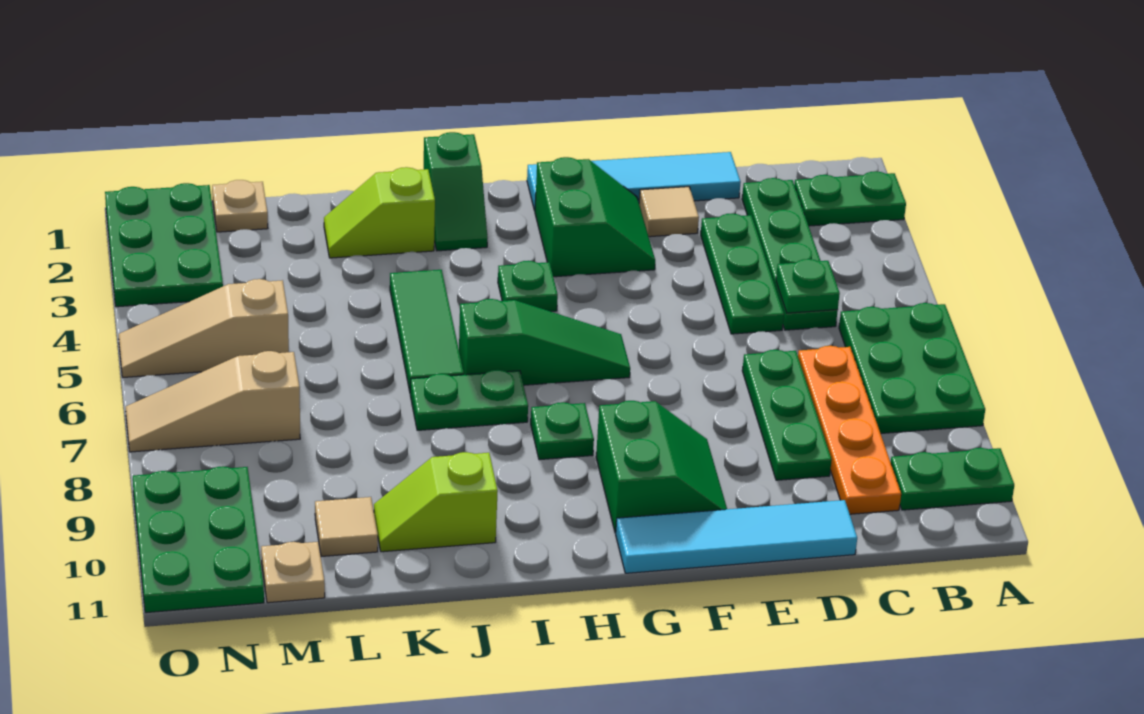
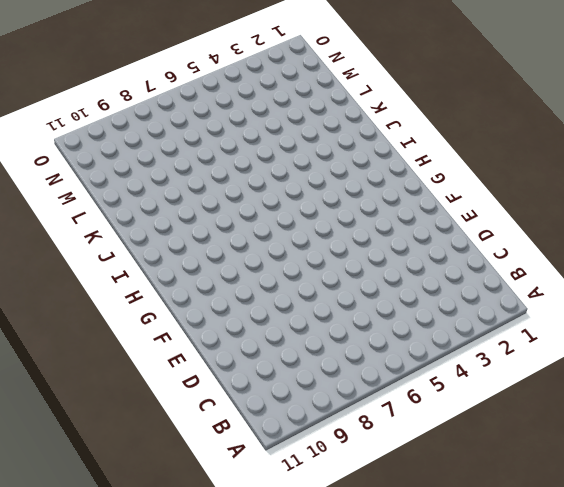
none -> green plate A2:B2 level 1
none -> green plate A6:B8 level 1
none -> green plate A10:B10 level 1

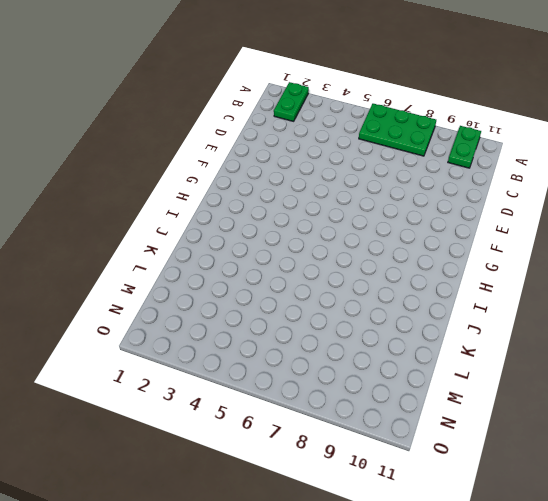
none -> green plate C2:C5 level 1
none -> orange plate C7:C10 level 1
none -> cyan tile D1:G1 level 1

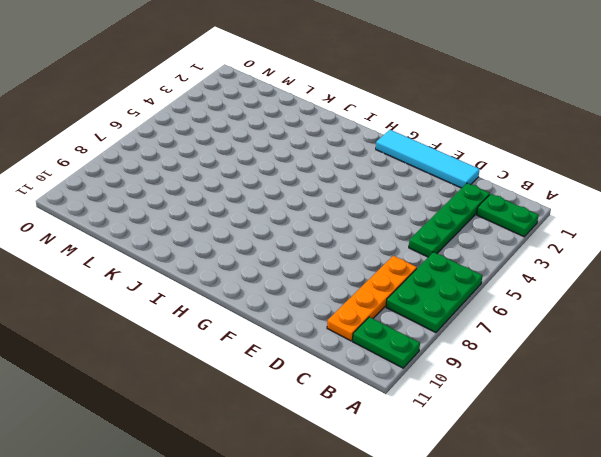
none -> green plate D3:D5 level 1
none -> green plate D7:D9 level 1
none -> cyan tile D11:G11 level 1

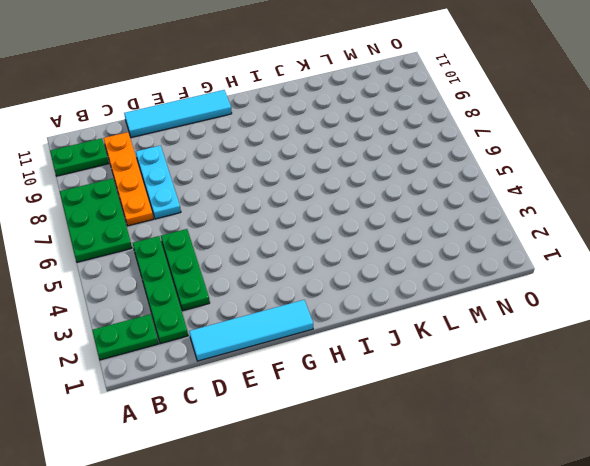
cyan plate D7:D9 level 1 -> green plate D7:D9 level 1
none -> tan tile E2 level 1
none -> green slope F2:G3 level 1 top G
none -> green slope F9:G10 level 1 top G

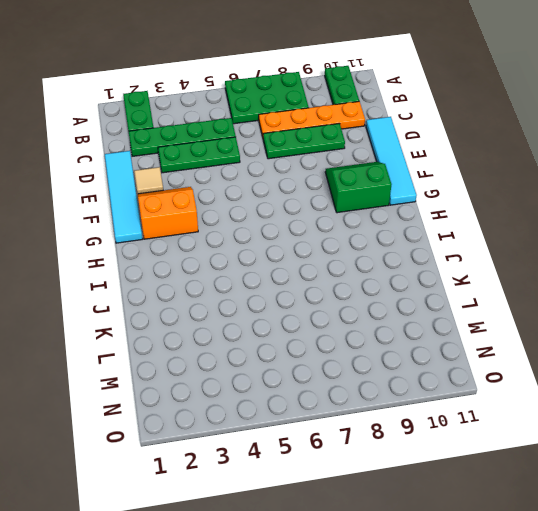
orange slope F2:G3 level 1 top G -> green slope F2:G3 level 1 top G
none -> green slope G6:I6 level 1 top I
none -> green plate H4 level 1
none -> green plate H8 level 1

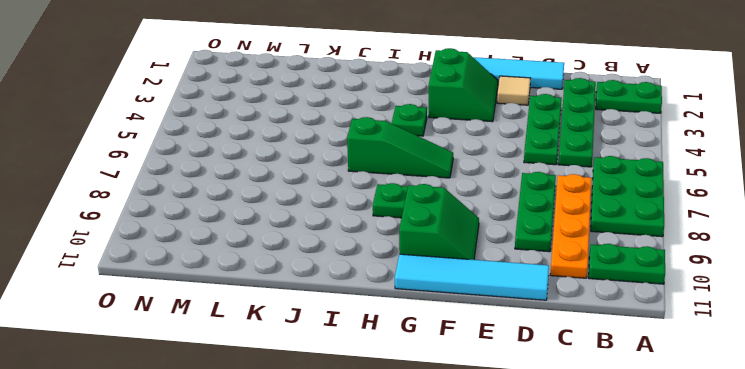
none -> green slope I1:I2 level 1 top 1
none -> green plate I7:J7 level 1
none -> lime slope J2:K2 level 1 top J

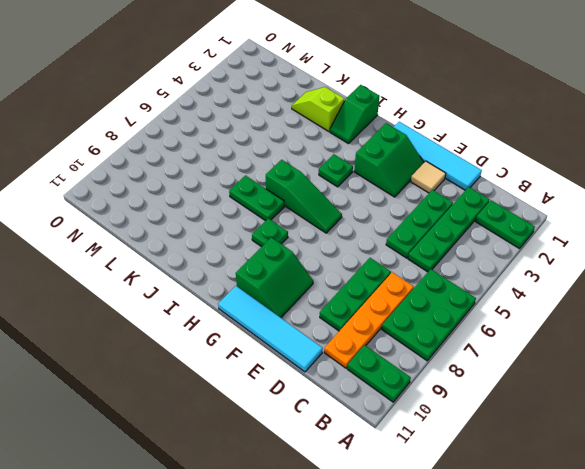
none -> green tile J4:J6 level 1
none -> lime slope J10:K10 level 1 top J
none -> tan tile L10 level 1

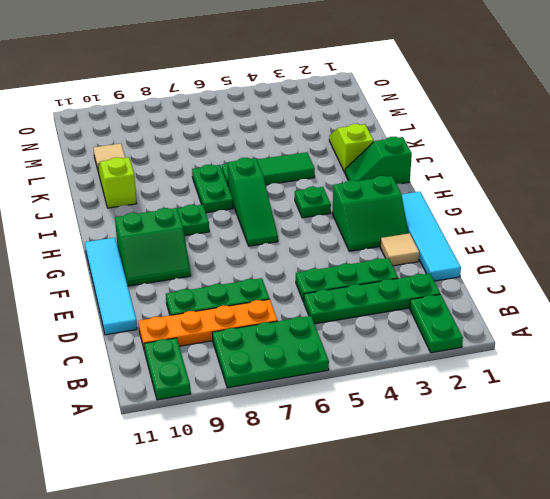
none -> tan plate M1 level 1
none -> tan slope M5:O5 level 1 top M
none -> tan slope M7:O7 level 1 top M

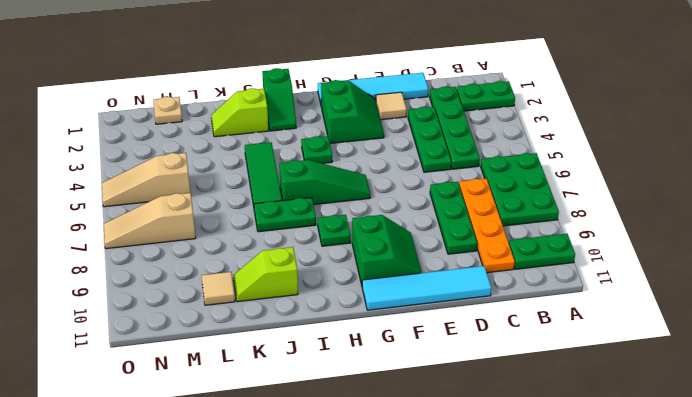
none -> tan plate M11 level 1
none -> green plate N1:O3 level 1
none -> green plate N9:O11 level 1

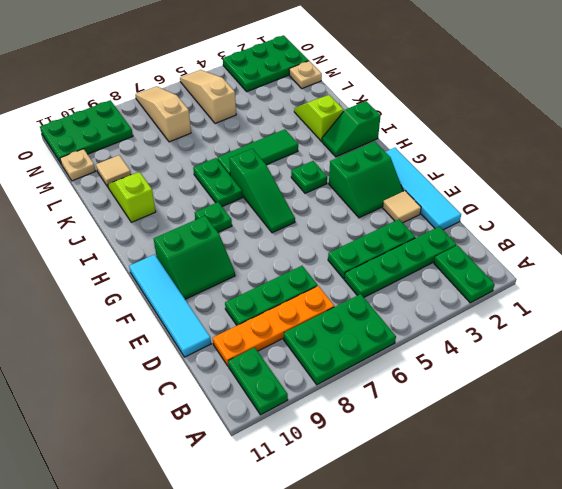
none -> green plate C5 level 2

